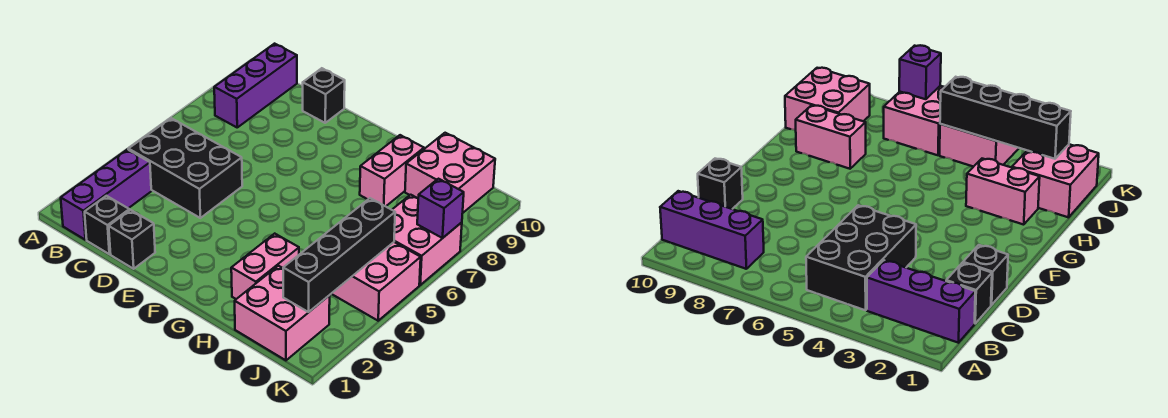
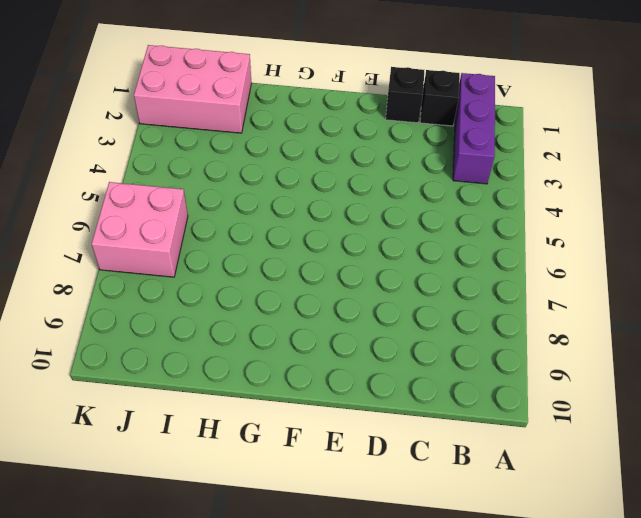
pink brick I1:K2 level 1 -> pink brick I1:J2 level 1
none -> black brick B4:D5 level 1
none -> purple brick B8:B10 level 1
none -> black brick D10 level 1

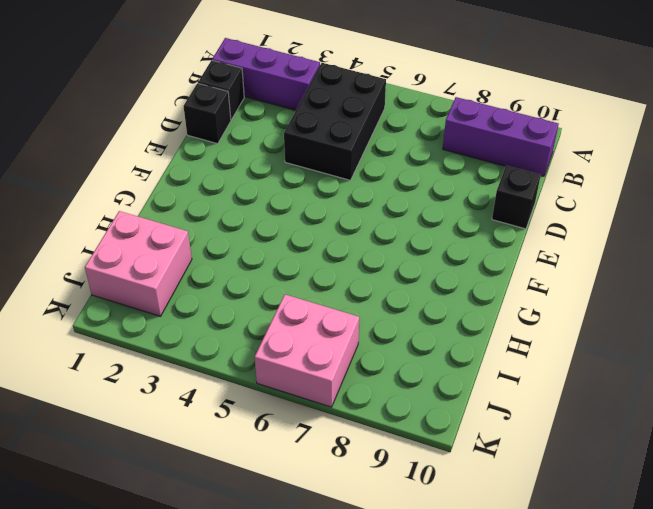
none -> pink brick H2:H3 level 1
none -> pink brick H8:H9 level 1
none -> pink brick I9:J10 level 1

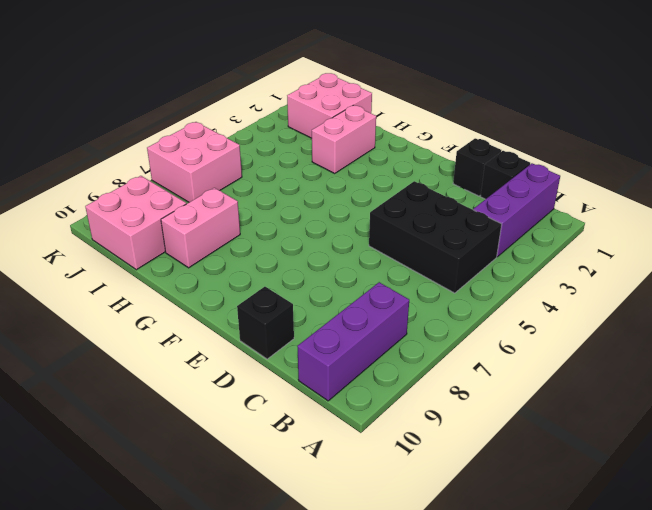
none -> pink brick J4:K5 level 1
none -> black brick J2:J5 level 2
none -> purple brick K7 level 2

